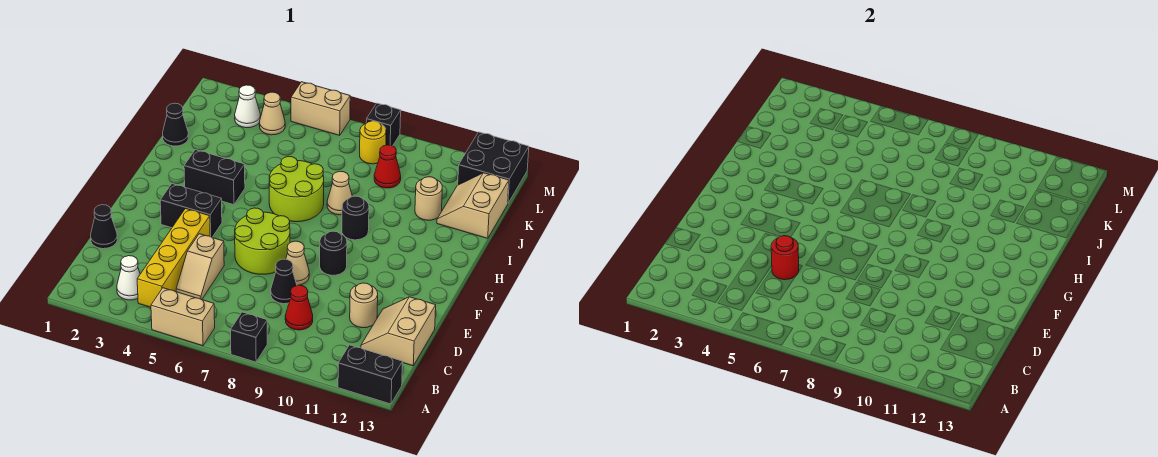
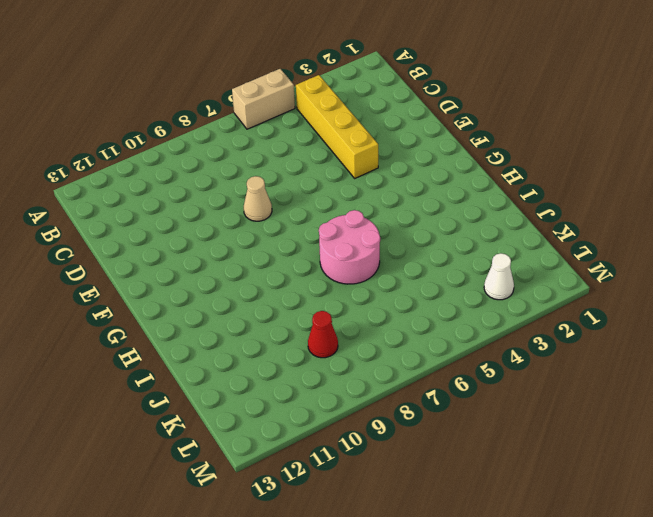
pink round brick H6:I7 level 1 -> lime round brick H6:I7 level 1
none -> black brick A8 level 1
none -> black brick A12:A13 level 1
none -> white cone B3 level 1
none -> tan slope C5:D5 level 1 top D

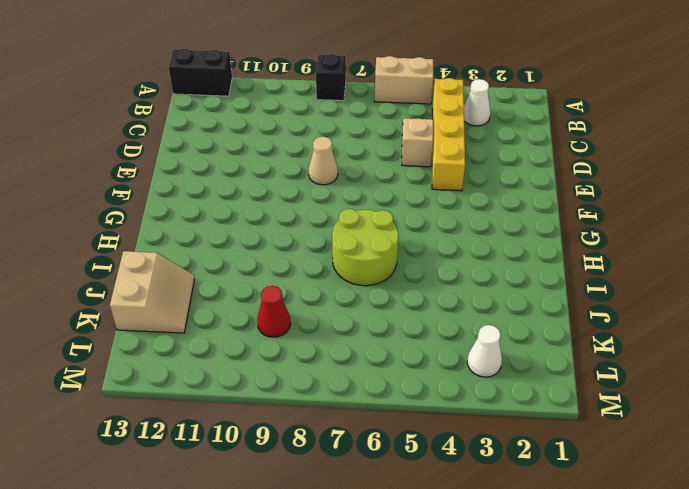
none -> red cone C9 level 1
none -> tan slope C12:D13 level 1 top 13
none -> black cone D1 level 1
none -> black cone D8 level 1

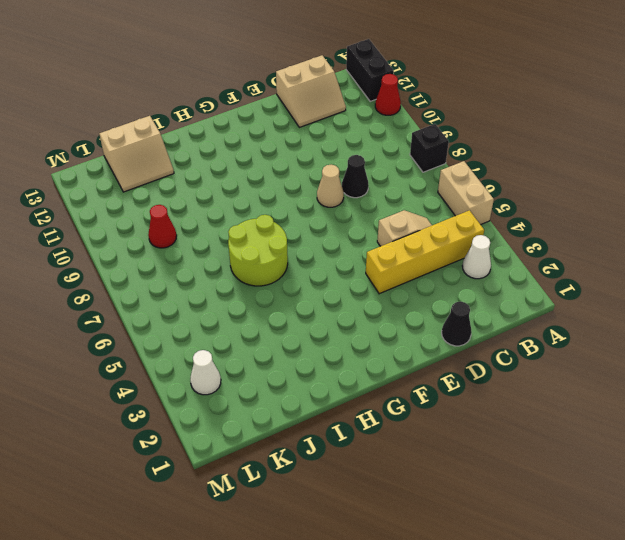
red cone A11 level 1 -> red cone C9 level 1
none -> tan round brick D11 level 1
none -> lime round brick E6:F7 level 1
none -> black brick F3:F4 level 1
none -> black round brick F9 level 1

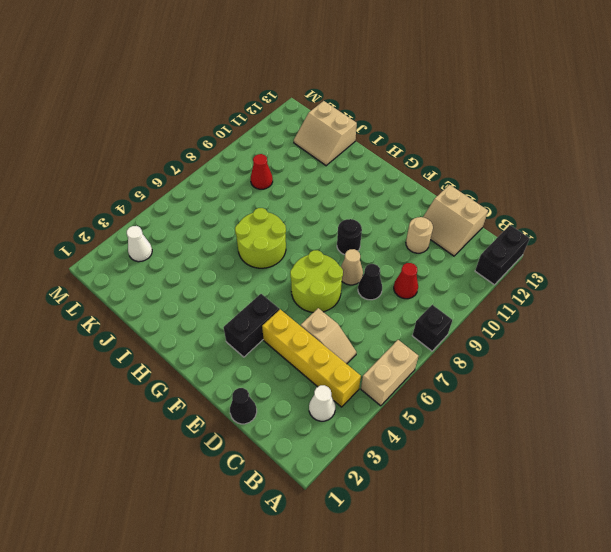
none -> black brick H3:H4 level 1
none -> black round brick H9 level 1
none -> tan cone I8 level 1
none -> black cone J1 level 1

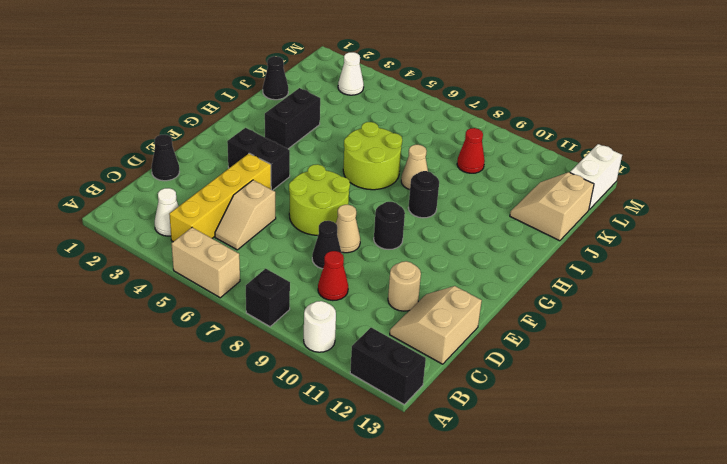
white round brick A10 level 1 -> none
black brick H3:I3 level 1 -> black brick H3:H4 level 1
white brick L13:M13 level 1 -> black brick L12:M13 level 1
none -> tan round brick J11 level 1
none -> tan cone L4 level 1
none -> yellow round brick L8 level 1
none -> tan brick M5:M6 level 1

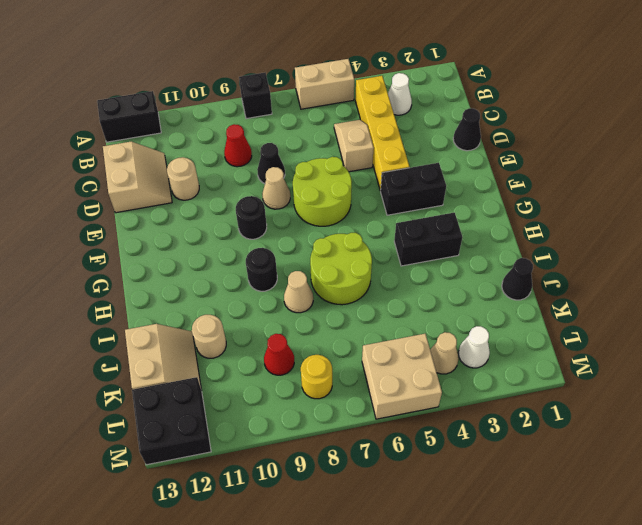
tan brick L5:M6 level 1 -> tan brick M5:M6 level 1
none -> black brick M8 level 1
none -> red round brick D5 level 2

